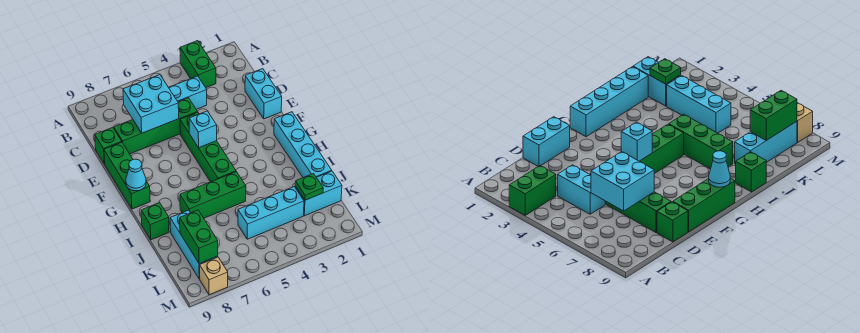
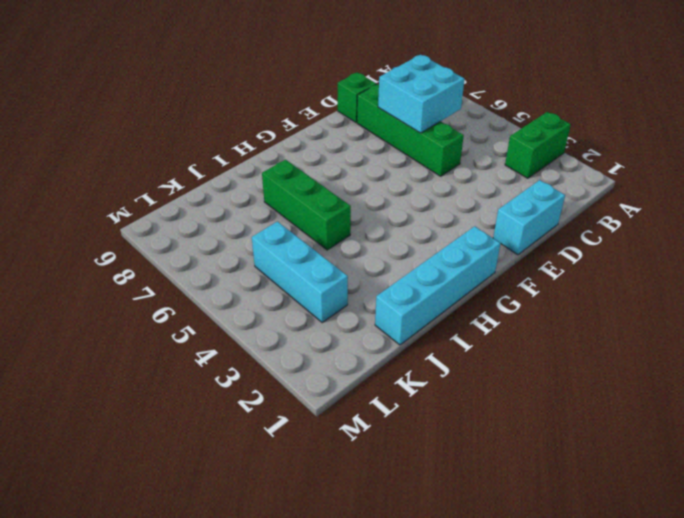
none -> cyan brick C4:C5 level 1
none -> green brick E5:H5 level 1
none -> green brick E9:G9 level 1

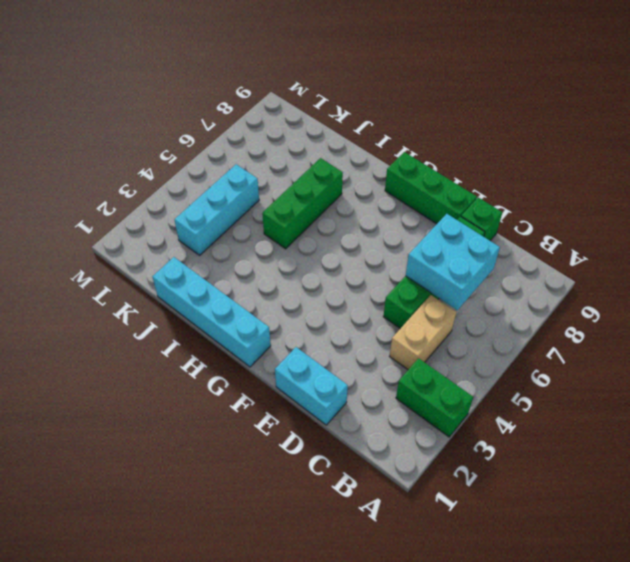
tan brick C4:C5 level 1 -> cyan brick C4:C5 level 1
none -> green brick E5:H5 level 1
none -> green brick I9 level 1
none -> cyan brick J8:L8 level 1

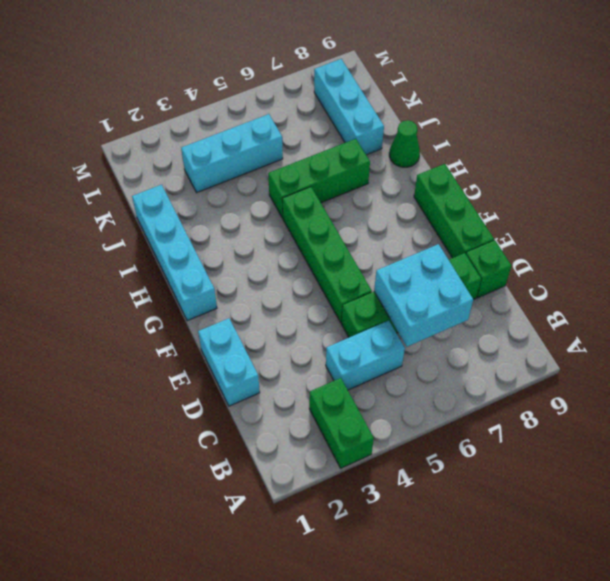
green cone I9 level 1 -> green brick I9 level 1
none -> cyan brick K1:K2 level 1
none -> tan brick M8 level 1
none -> cyan brick F5 level 2

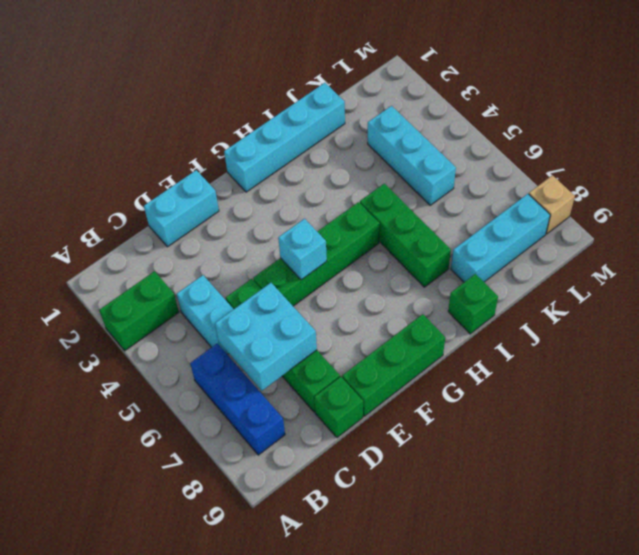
blue brick B6:B8 level 1 -> none
none -> cyan brick K1:K2 level 1
none -> cyan cone G9 level 2
none -> green plate K2 level 2

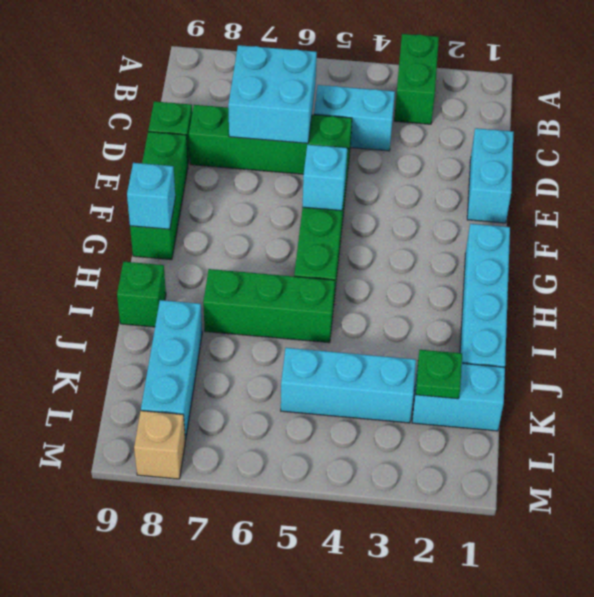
cyan brick G9 level 2 -> cyan cone G9 level 2
none -> green brick K8:L8 level 2

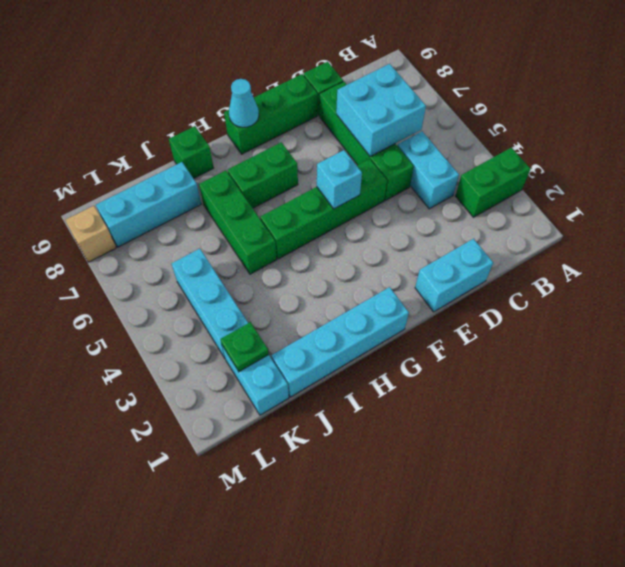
green brick G7:H7 level 1 -> green brick K8:L8 level 2

